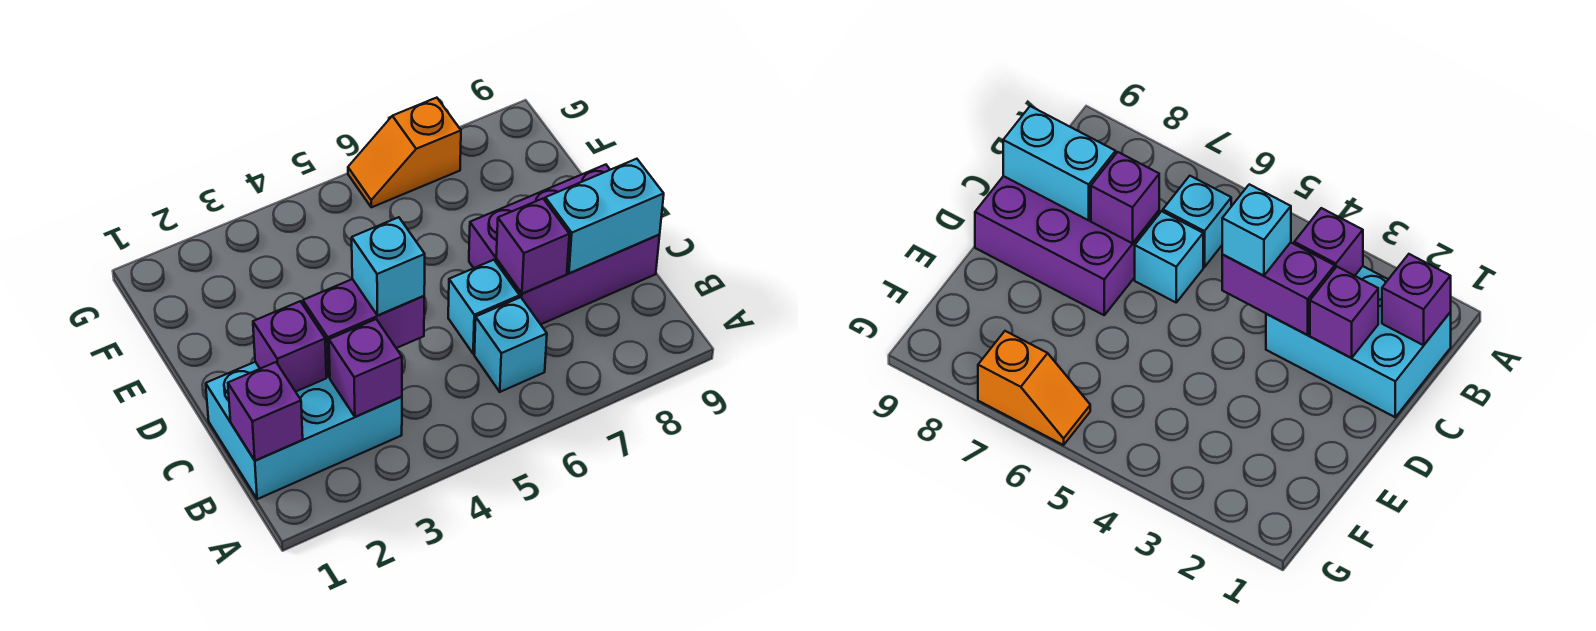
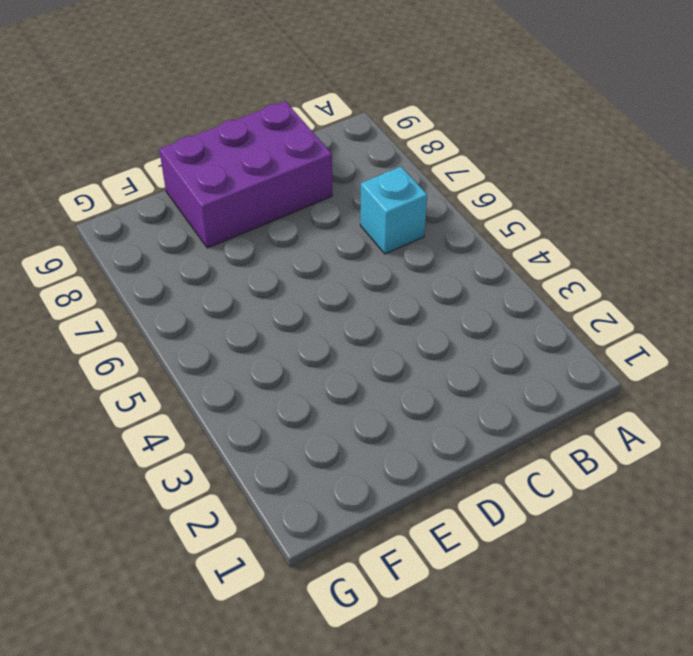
purple brick C8:E9 level 1 -> purple brick C7:D9 level 1
none -> cyan brick B1:C3 level 1
none -> cyan brick C6 level 1
none -> orange slope G6:G7 level 1 top 7

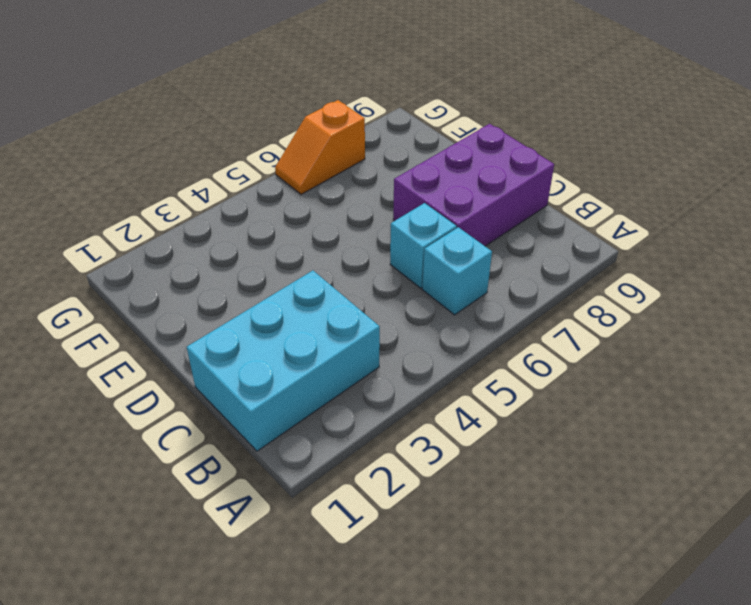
none -> purple brick B1 level 2
none -> purple brick B3 level 2
none -> purple brick C2 level 2

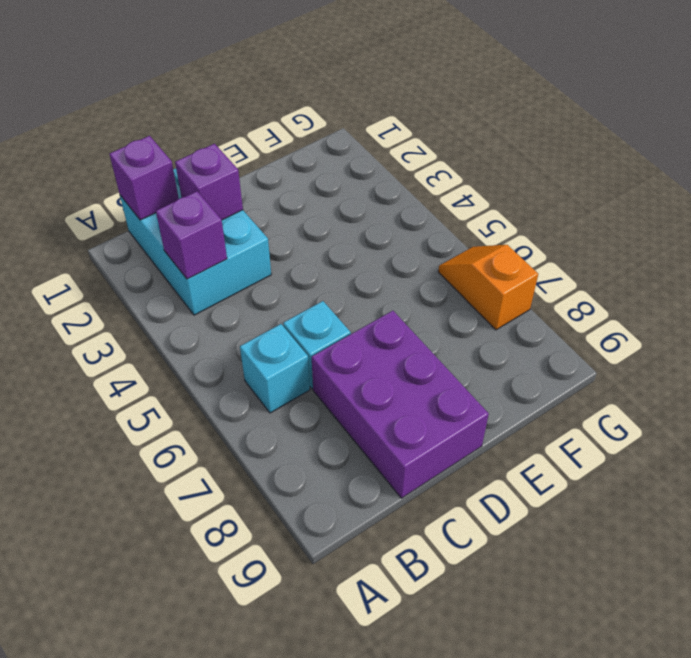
none -> purple brick C3:C4 level 2
none -> purple brick C7 level 2
none -> cyan brick C8:C9 level 2

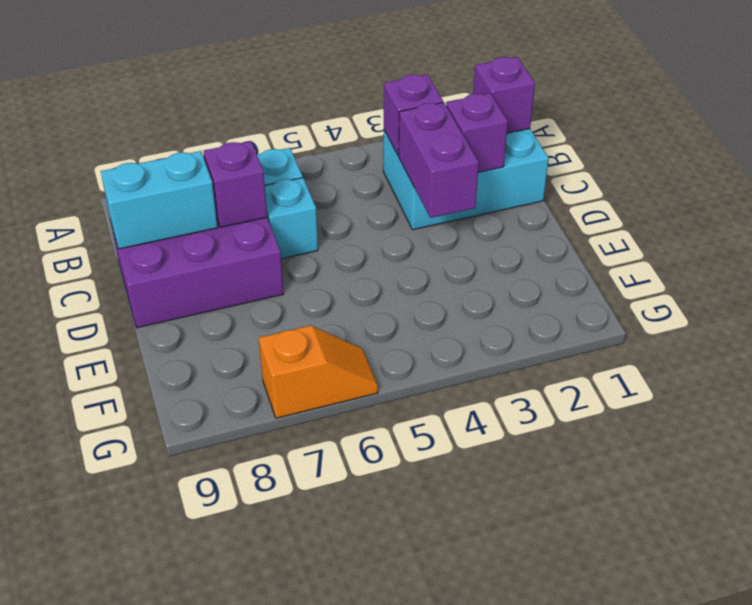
purple brick C3:D3 level 2 -> purple brick C3:C4 level 2
none -> cyan brick C4 level 3

